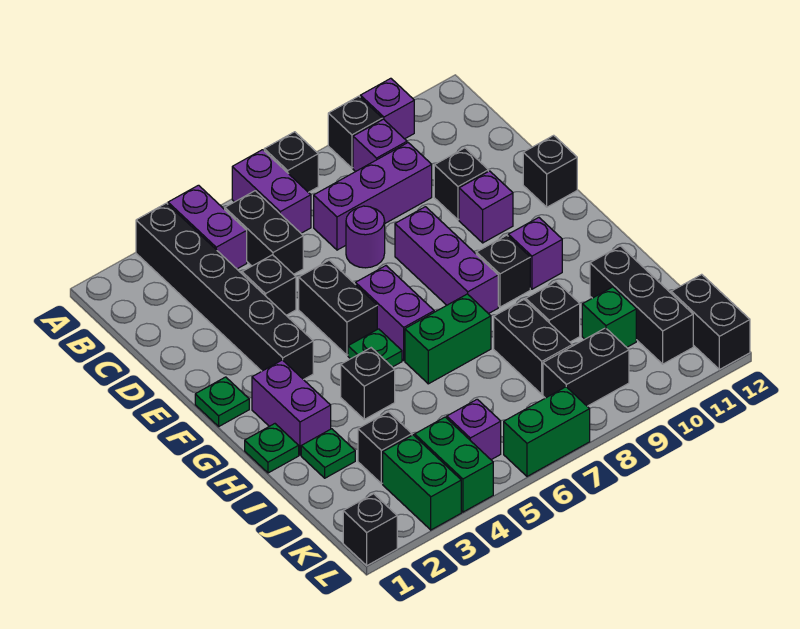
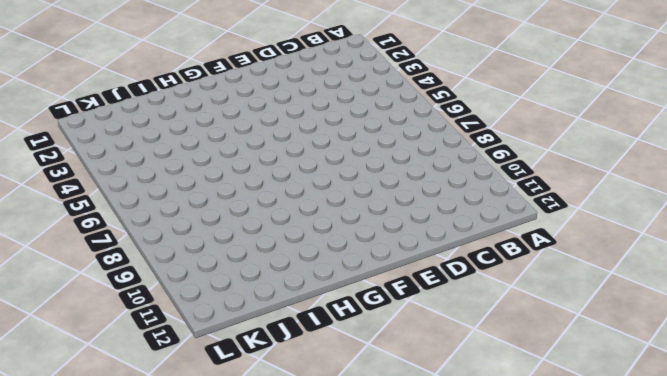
none -> black brick A3:F3 level 1
none -> purple brick A4:B4 level 1
none -> purple brick A6:B6 level 1
none -> black brick A7 level 1

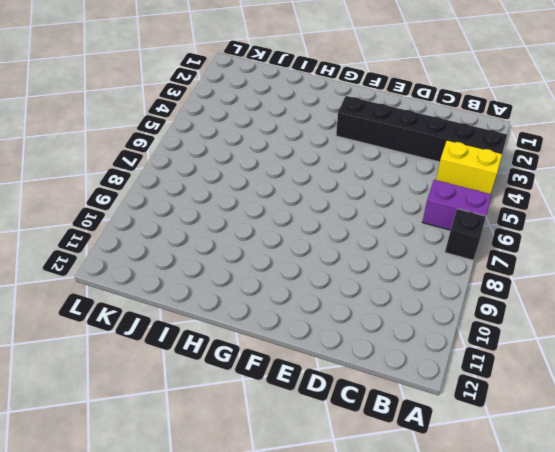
yellow brick A4:B4 level 1 -> purple brick A4:B4 level 1
none -> black brick A9 level 1
none -> purple brick A10 level 1
none -> black brick B5:C5 level 1
none -> purple brick B9 level 1

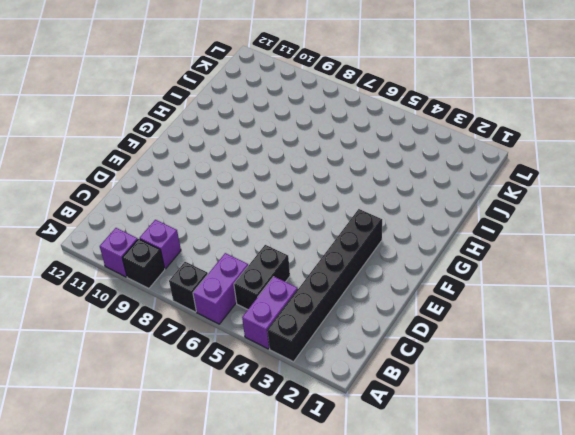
none -> purple brick C7:C9 level 1
none -> black brick D4 level 1
none -> purple round brick D7 level 1
none -> black brick D10 level 1

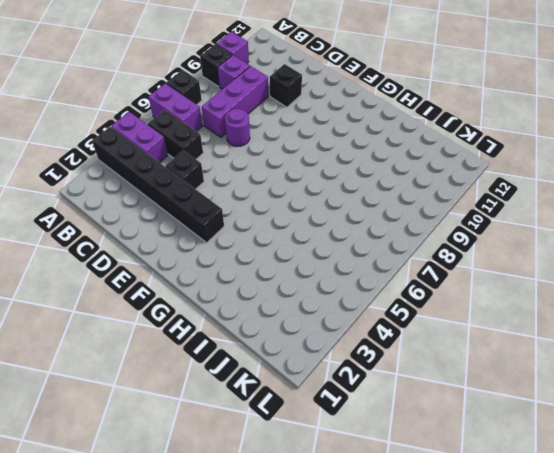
none -> black brick E5:F5 level 1
none -> purple brick E8:G8 level 1
none -> purple brick E10 level 1
none -> black brick E12 level 1

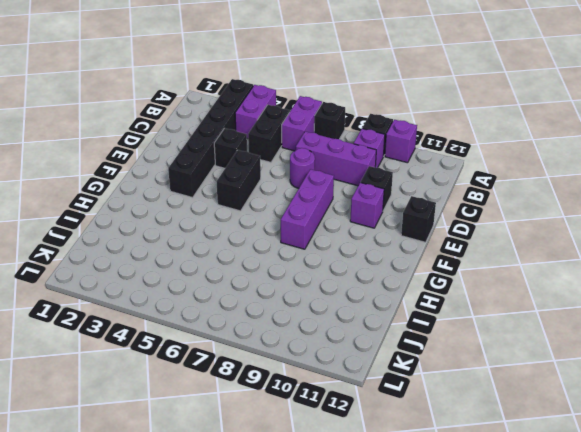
none -> green plate F1 level 1
none -> purple brick F6:G6 level 1
none -> purple brick G2:H2 level 1
none -> green plate G5 level 1

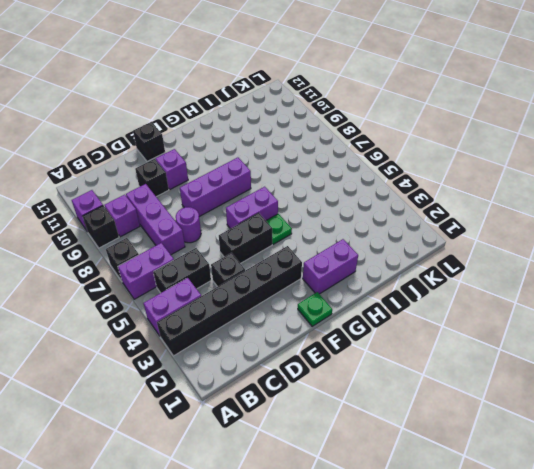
none -> black brick G9 level 1
none -> purple brick G10 level 1
none -> green plate H1 level 1
none -> black brick H4 level 1

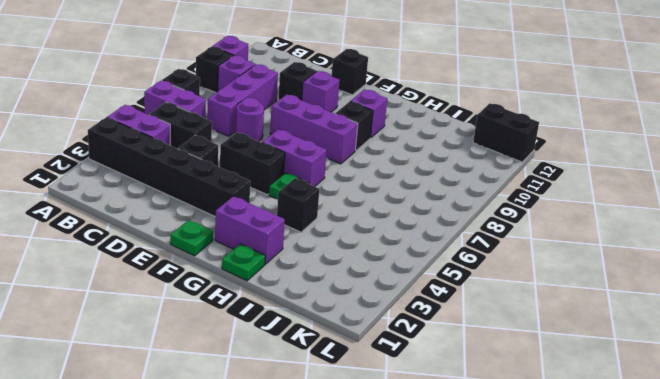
none -> green brick H6:H7 level 1
none -> green plate I2 level 1
none -> black brick I8:J8 level 1
none -> black brick I9 level 1

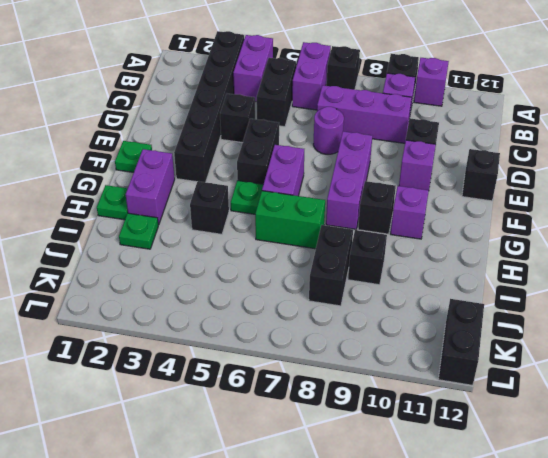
none -> black brick I11:K11 level 1
none -> black brick J3 level 1
none -> green brick J10 level 1
none -> green brick K3:L3 level 1

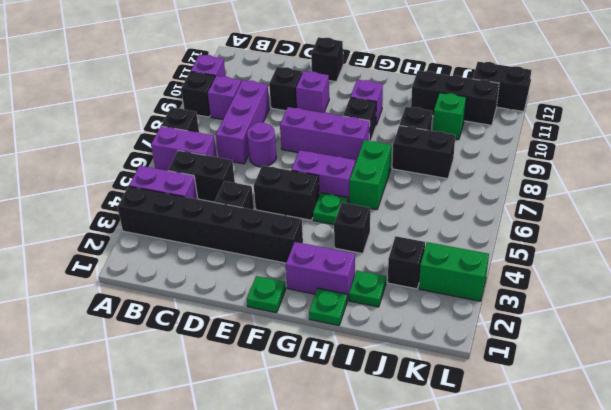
none -> green brick K4:L4 level 1
none -> purple brick K5 level 1
none -> black brick K8:K9 level 1
none -> black brick L1 level 1

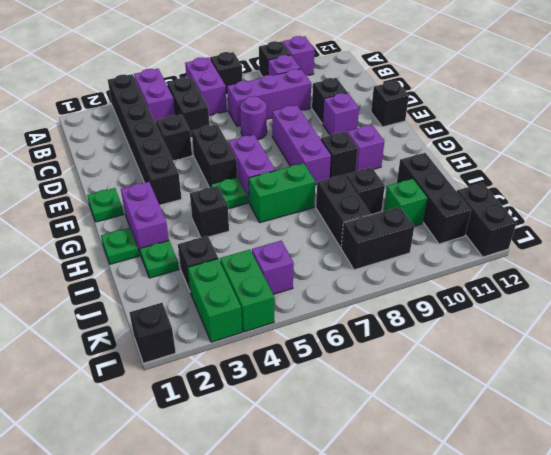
none -> green brick L6:L7 level 1

